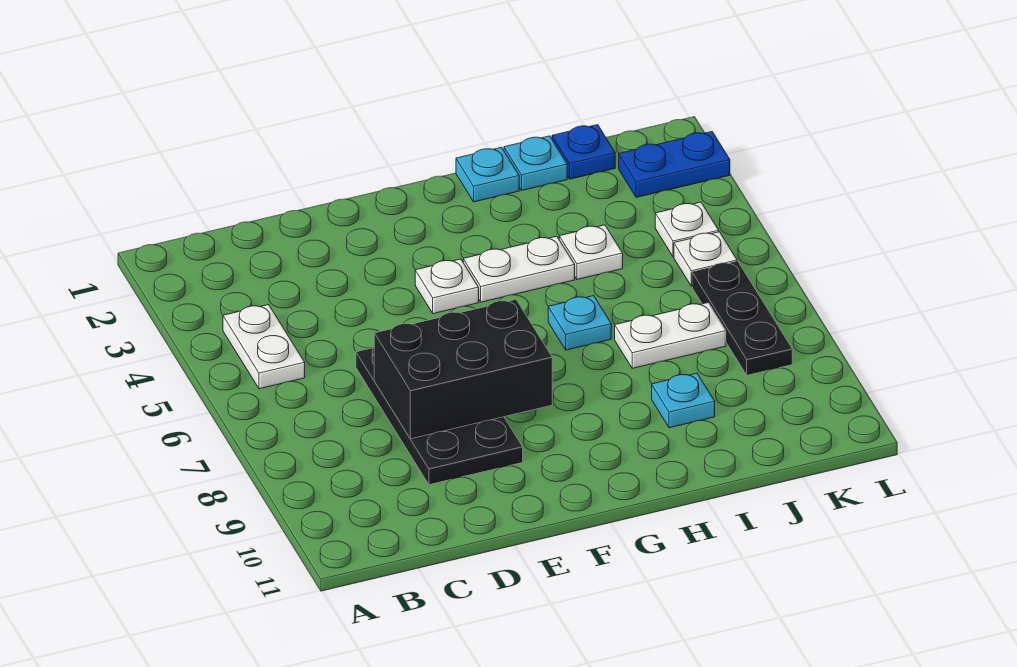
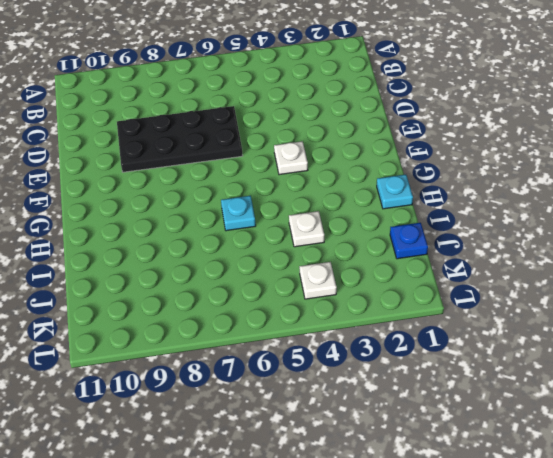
none -> white plate B4:B5 level 1
none -> white plate G4:H4 level 1
none -> cyan plate I1 level 1

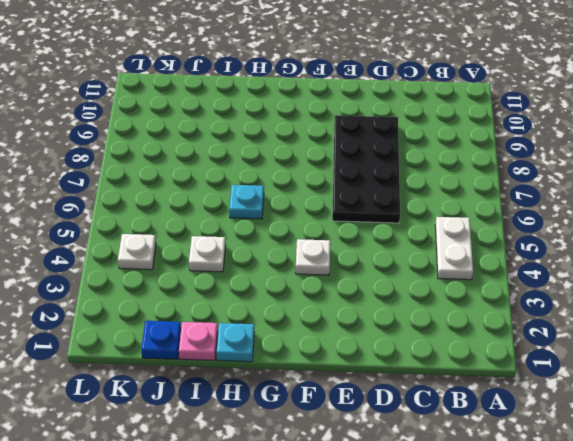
pink plate I1 level 1 -> cyan plate I1 level 1
none -> white plate G4:H4 level 1
none -> white plate I7:J7 level 1
none -> cyan plate I9 level 1

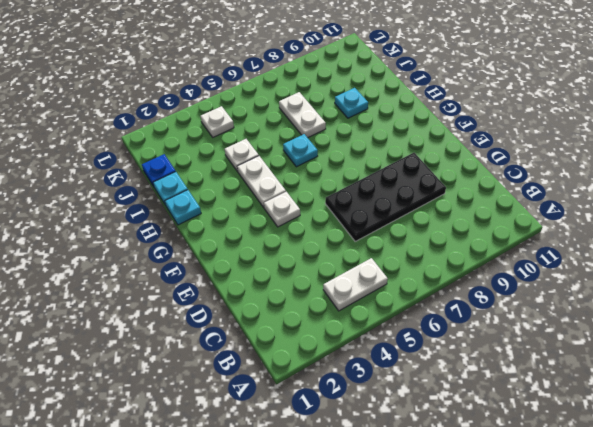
none -> blue plate K2:L2 level 1
none -> white plate K5 level 1
none -> black plate K6:K8 level 1

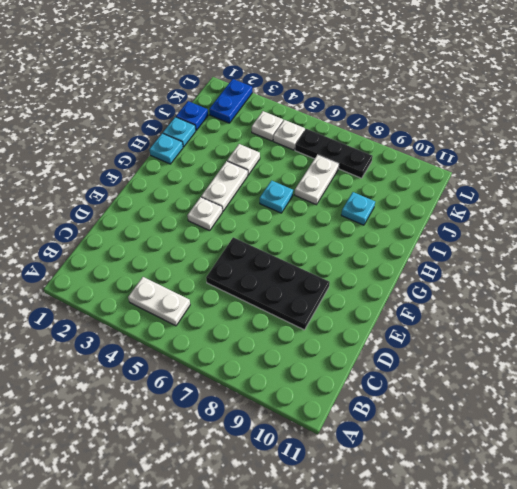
none -> black brick D7:F8 level 2

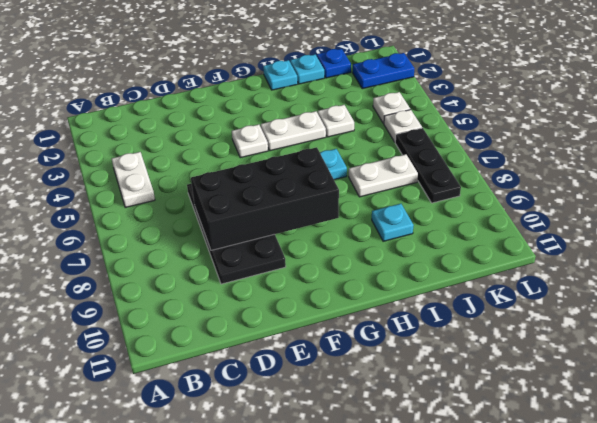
black brick D7:G8 level 2 -> black brick D7:F8 level 2

